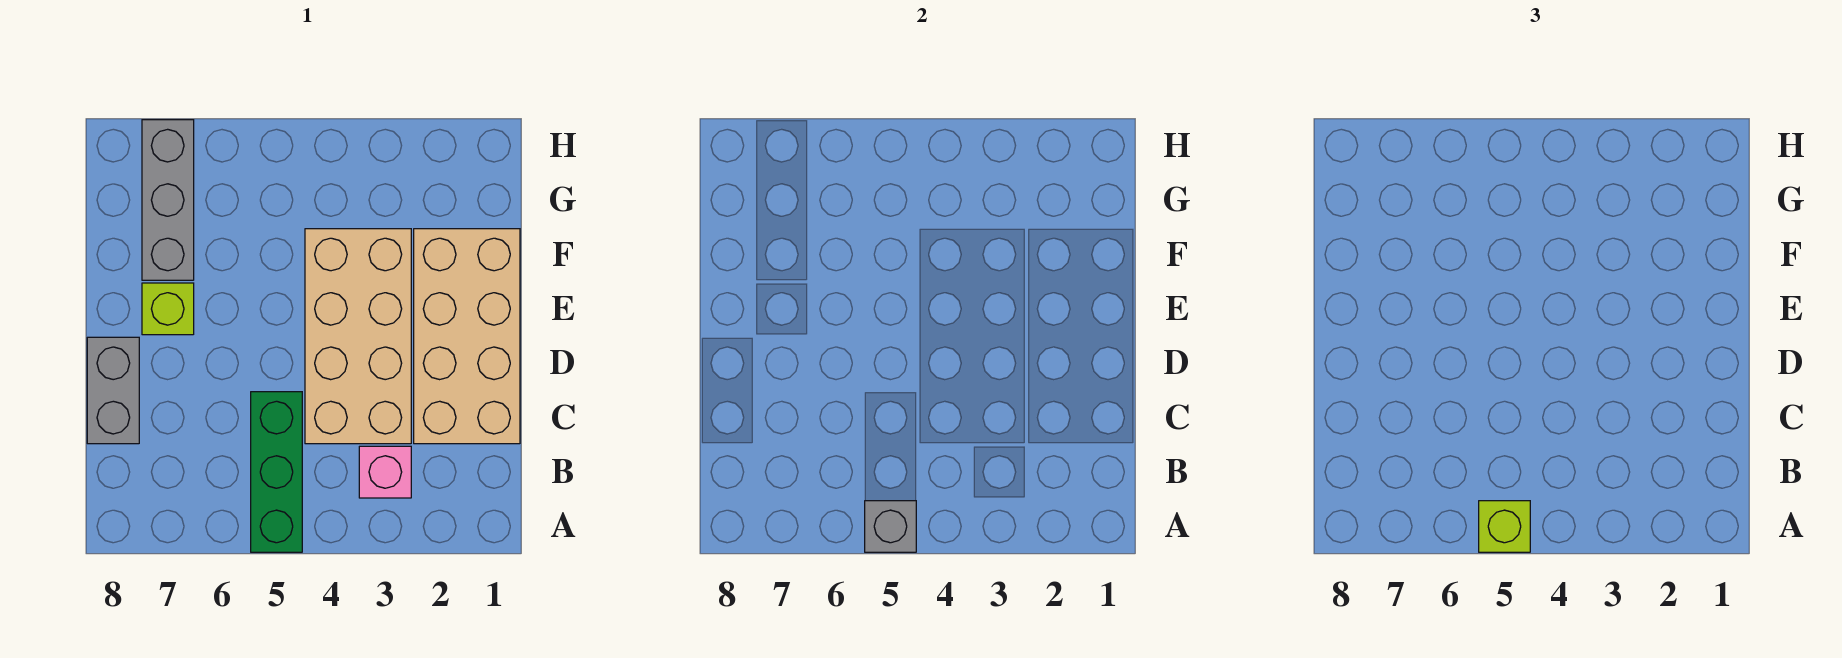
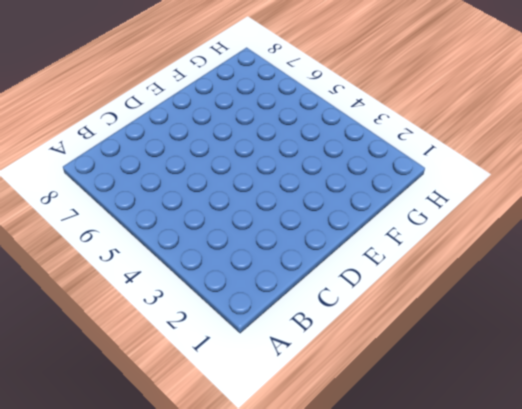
none -> green brick A5:C5 level 1
none -> pink brick B3 level 1

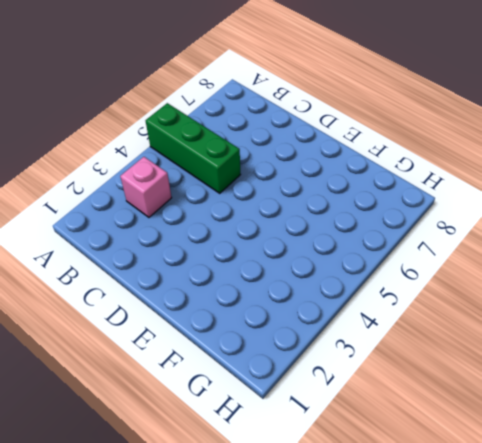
none -> tan brick C1:F2 level 1
none -> tan brick C3:F4 level 1

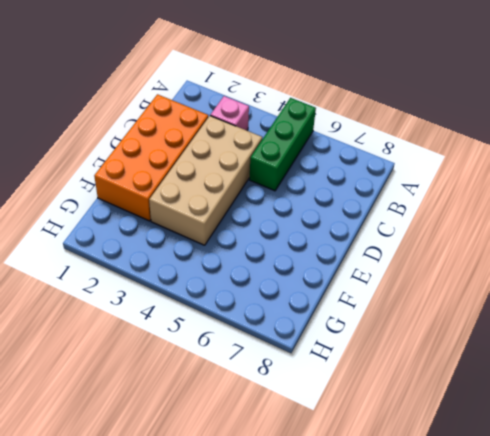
orange brick C1:F2 level 1 -> tan brick C1:F2 level 1
none -> grey brick C8:D8 level 1
none -> lime brick E7 level 1

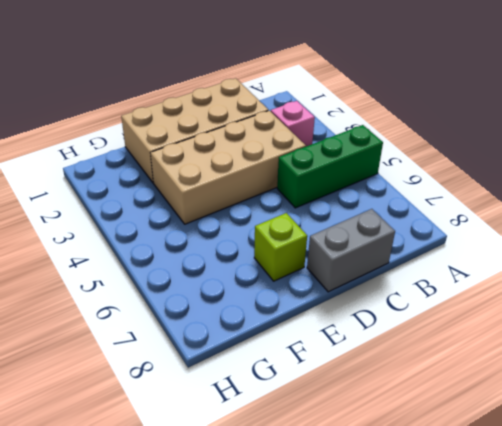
none -> grey brick F7:H7 level 1
none -> grey brick A5 level 2

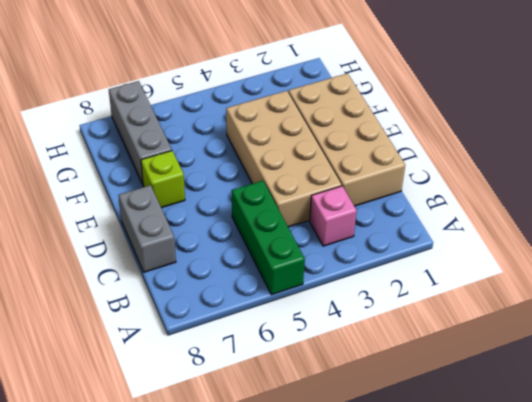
none -> grey brick A5 level 2
none -> lime brick A5 level 3

